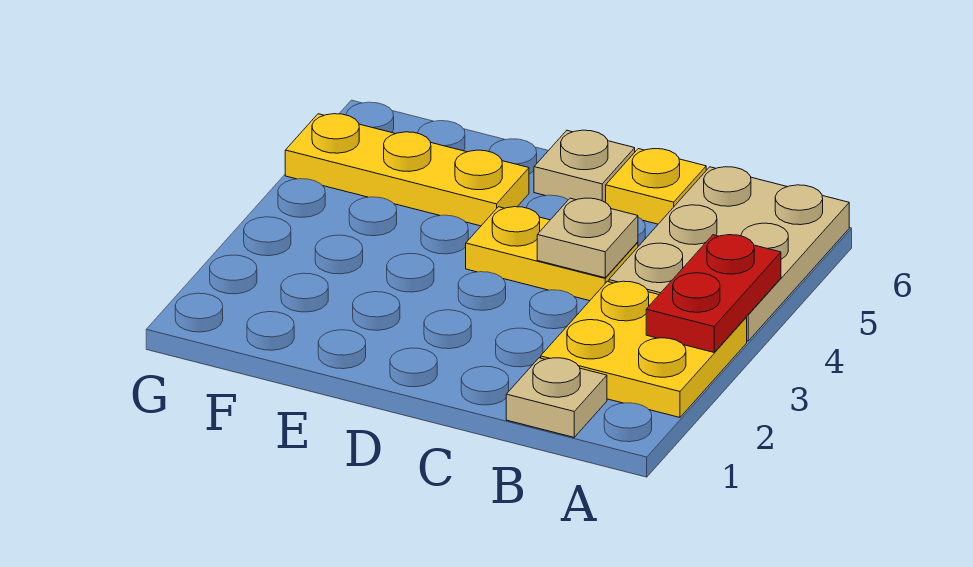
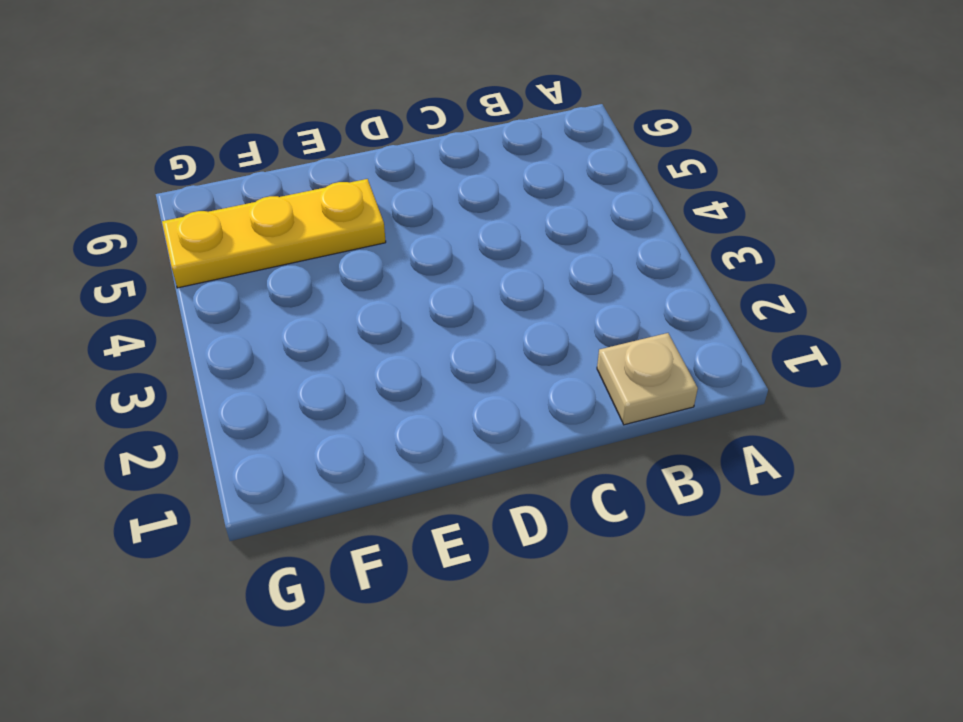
none -> yellow plate A2:B3 level 1
none -> tan plate A4:B6 level 1

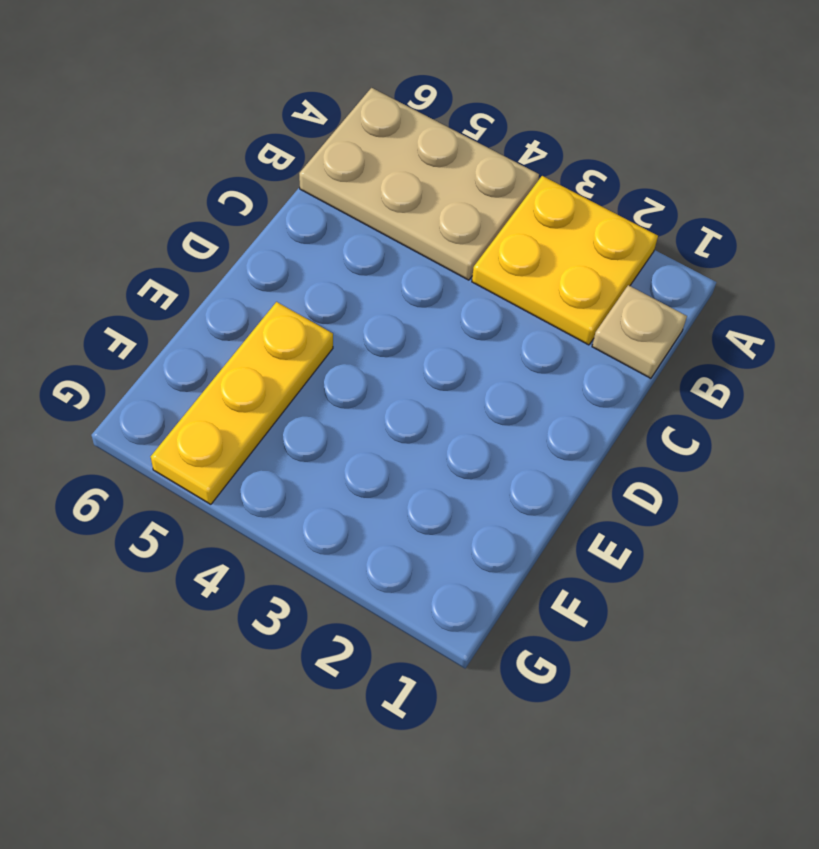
none -> yellow plate C4:D4 level 1
none -> yellow plate C6 level 1

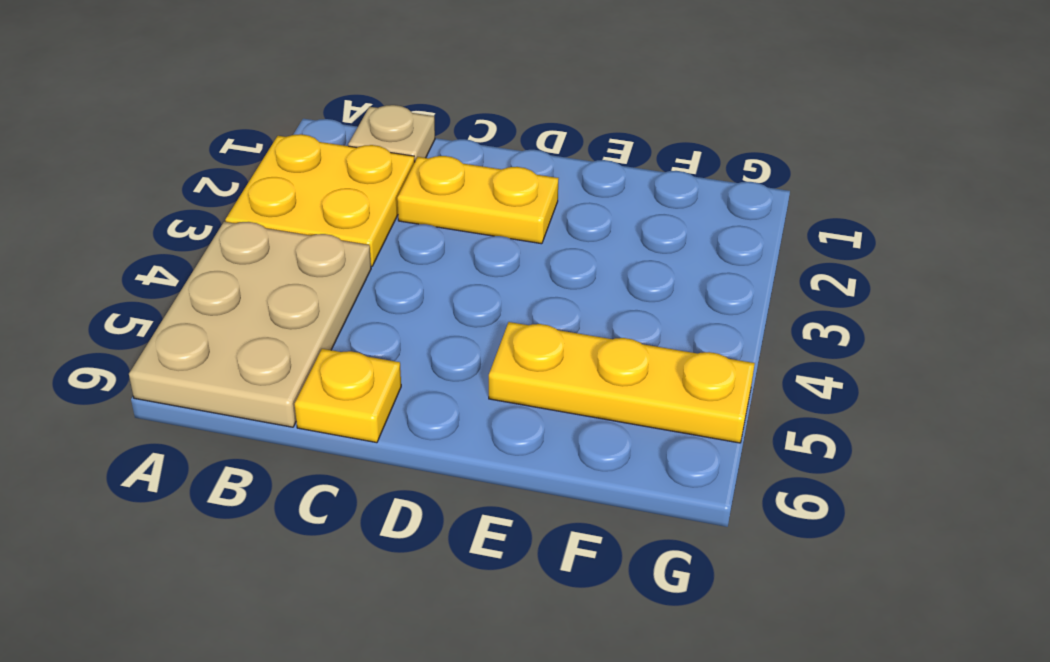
yellow plate C2:D2 level 1 -> yellow plate C4:D4 level 1
none -> tan plate D6 level 1
none -> red plate A3:A4 level 2

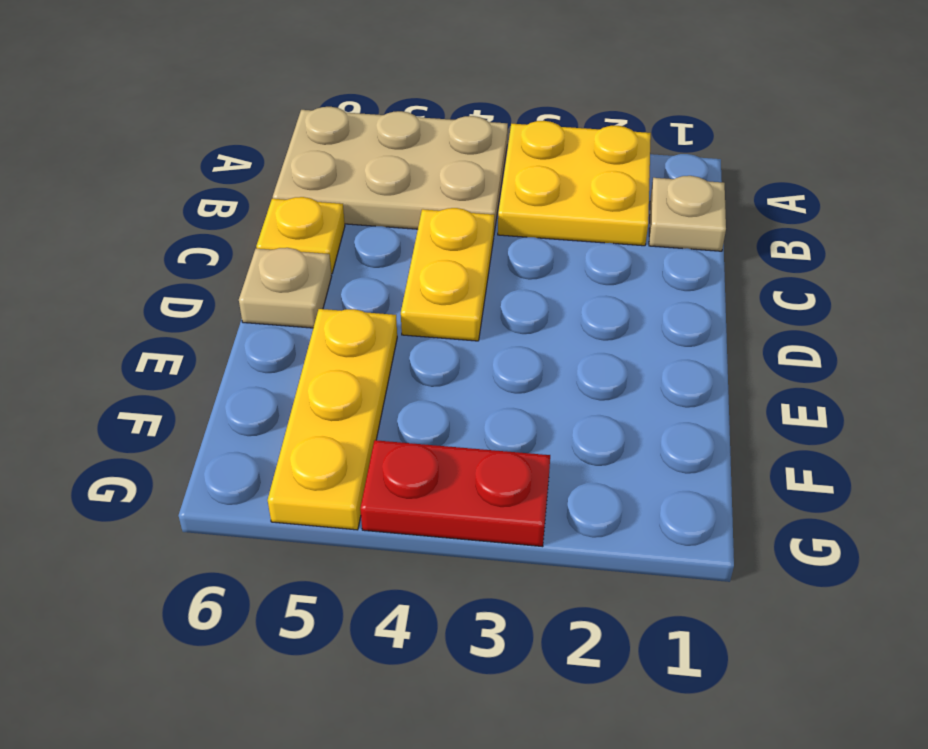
red plate G3:G4 level 1 -> red plate A3:A4 level 2
none -> tan plate C4 level 2

